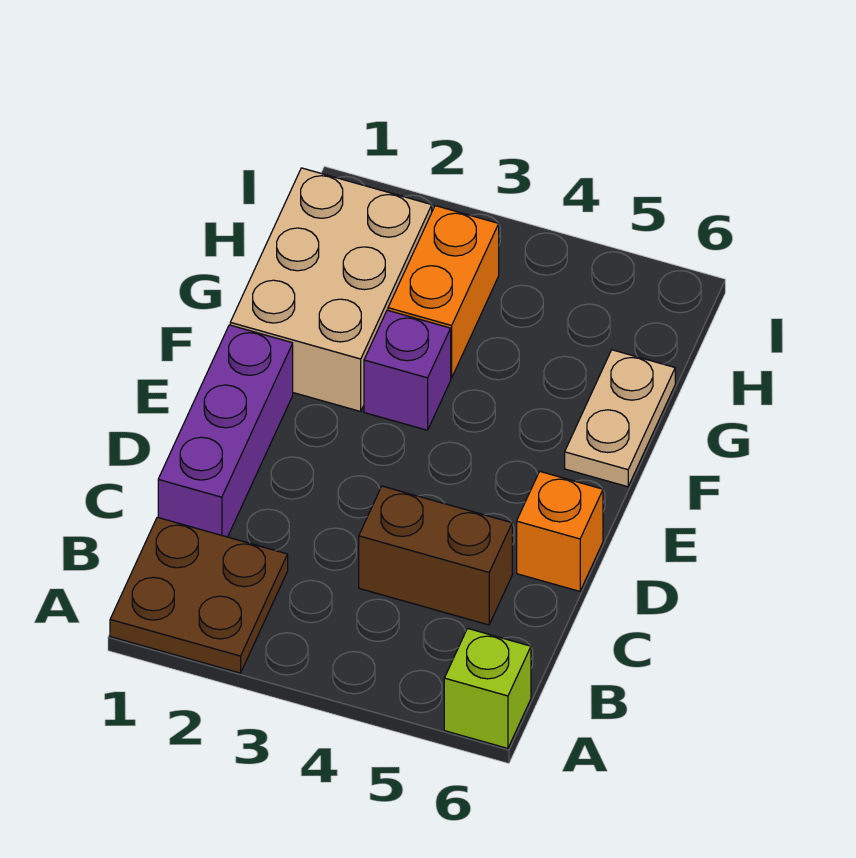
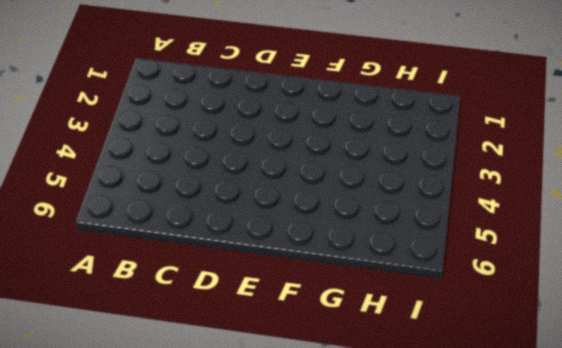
none -> brown plate A1:B2 level 1
none -> lime brick A6 level 1

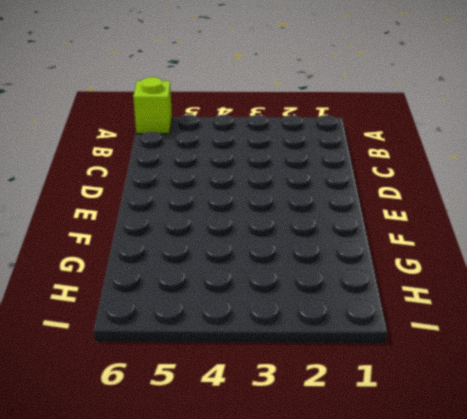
none -> brown plate A1:B2 level 1
none -> purple brick C1:E1 level 1

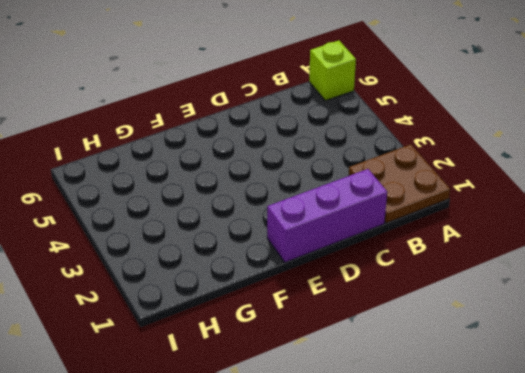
none -> brown brick C4:C5 level 1
none -> orange brick D6 level 1

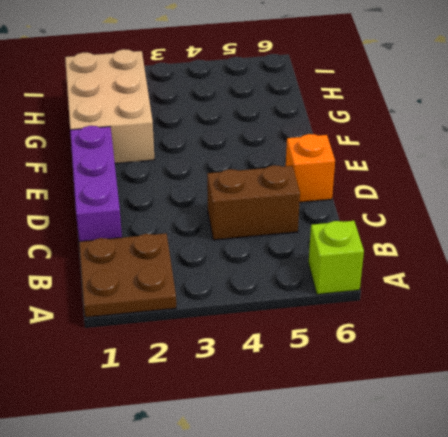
none -> purple brick F3 level 1
none -> tan plate F6:G6 level 1

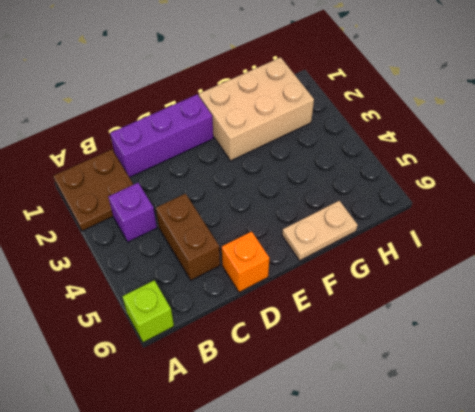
purple brick B3 level 1 -> purple brick F3 level 1
none -> orange brick G3:H3 level 1

